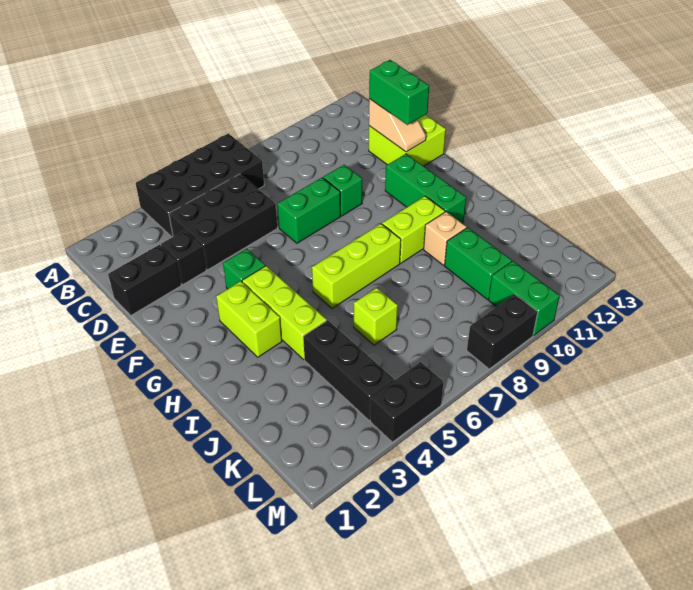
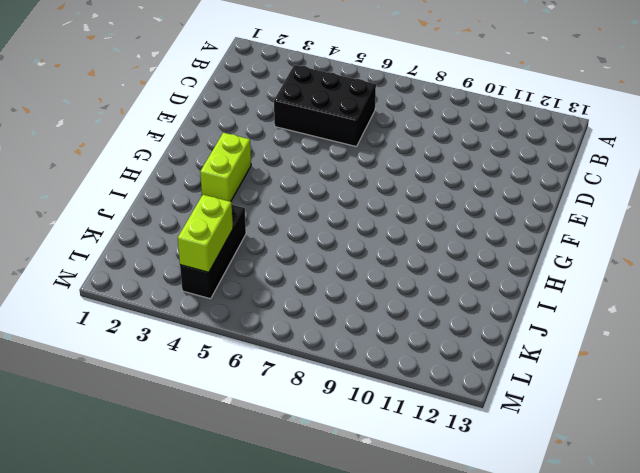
lime brick K4:L4 level 2 -> lime brick H9:H10 level 1
none -> black brick A4:B7 level 1
none -> black brick D1:D2 level 1
none -> black brick D3 level 1

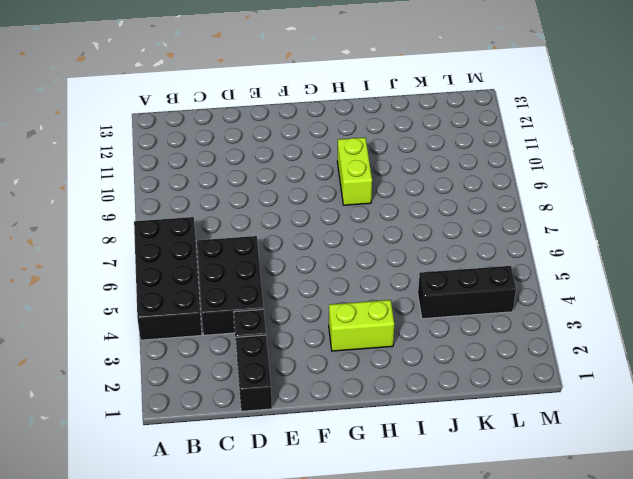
none -> lime brick D12:E13 level 1
none -> green brick E7:E8 level 1
none -> green brick E9 level 1

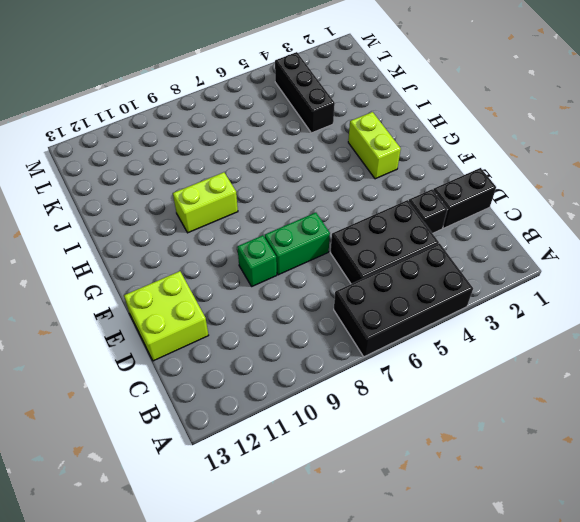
none -> green brick F4 level 1
none -> green brick F11:H11 level 1
none -> lime brick G4:I4 level 1

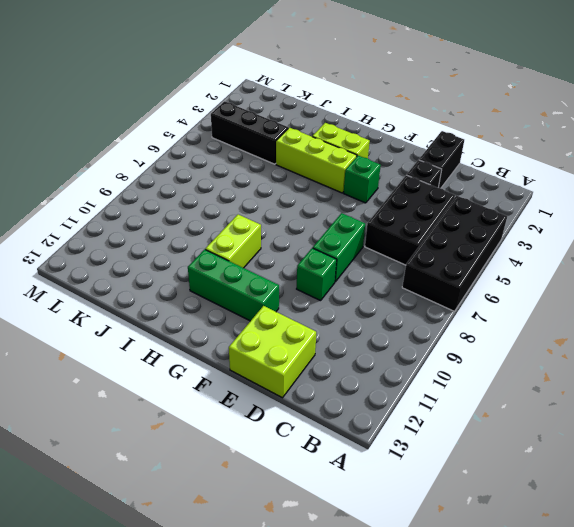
none -> lime brick H6:H8 level 1
none -> tan brick I10 level 1
none -> lime brick J6 level 1

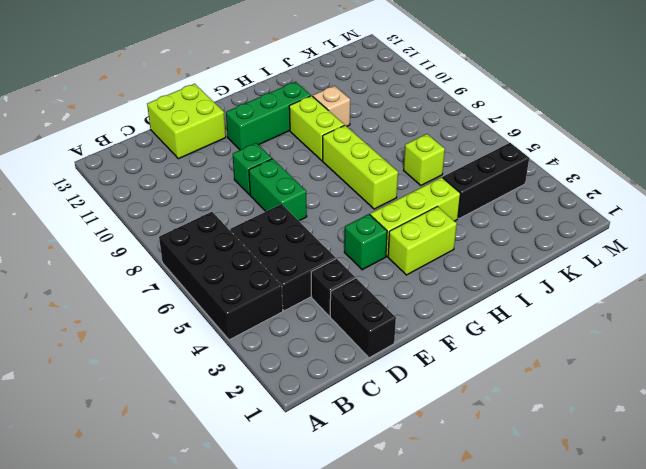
none -> green brick J10:K10 level 1
none -> green brick L10:M10 level 1
none -> black brick M4:M5 level 1

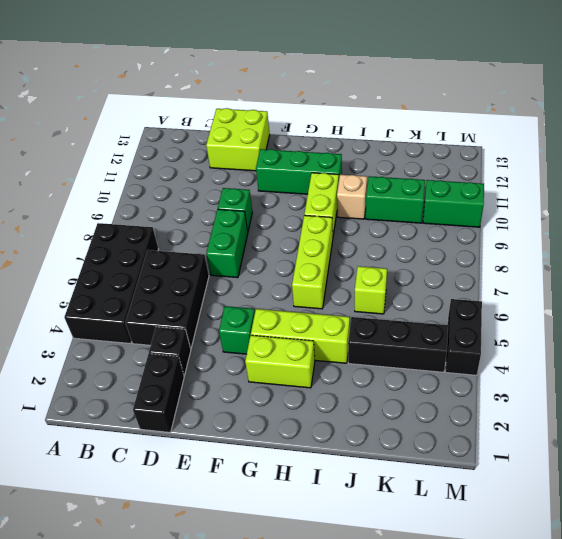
none -> black brick M8:M9 level 1
none -> tan slope D12:E12 level 2 top D
none -> green brick D12:E12 level 3

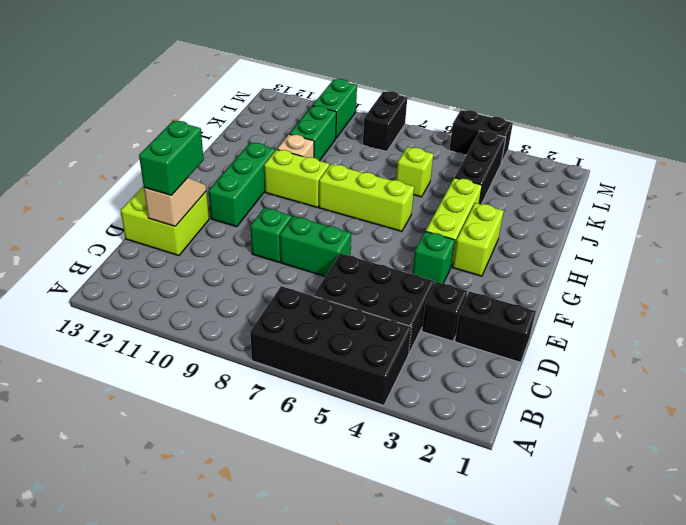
black brick L8:M8 level 1 -> black brick M8:M9 level 1

